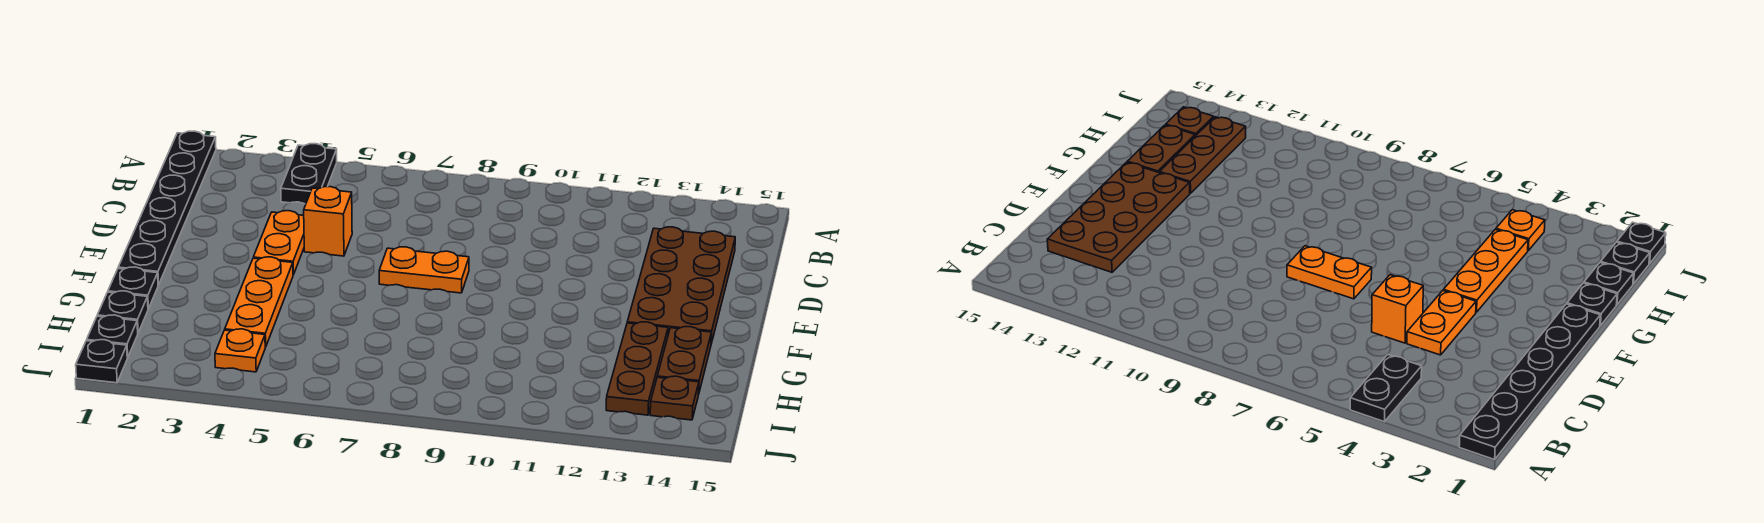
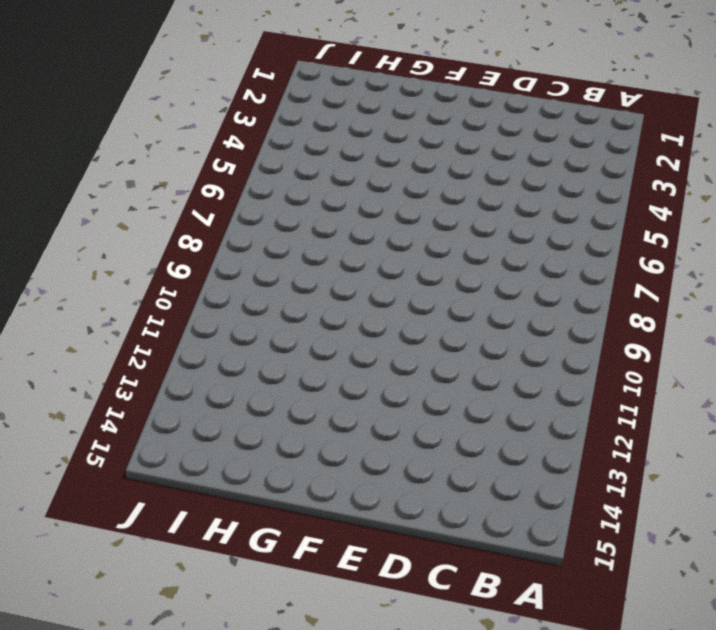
none -> black plate A1:F1 level 1
none -> black plate A4:B4 level 1
none -> brown plate C13:F14 level 1

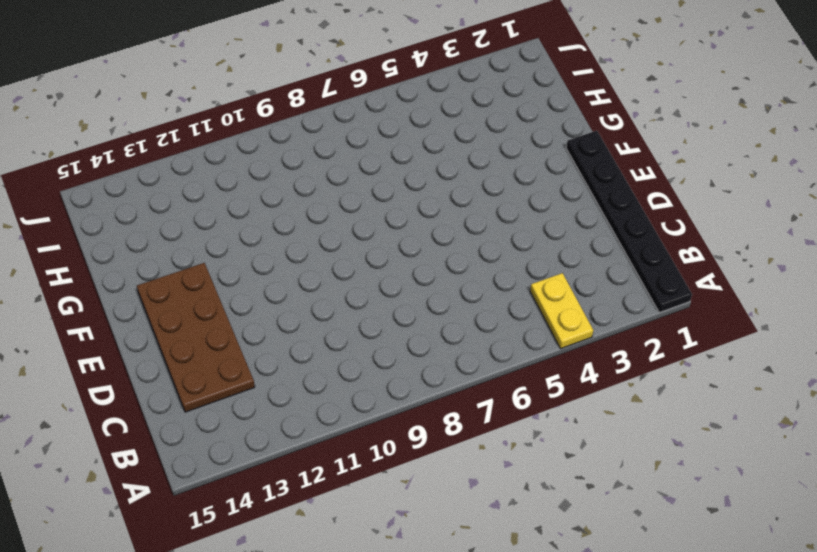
yellow plate A4:B4 level 1 -> black plate A4:B4 level 1
none -> orange plate D4:E4 level 1
none -> orange brick D5 level 1
none -> orange plate E7:E8 level 1

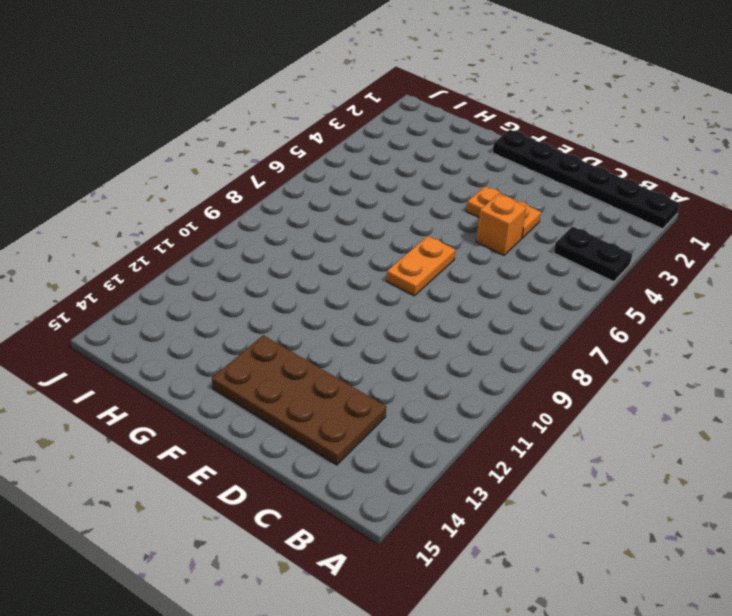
none -> orange plate F4:H4 level 1
none -> black plate G1 level 1
none -> brown plate G13:I13 level 1

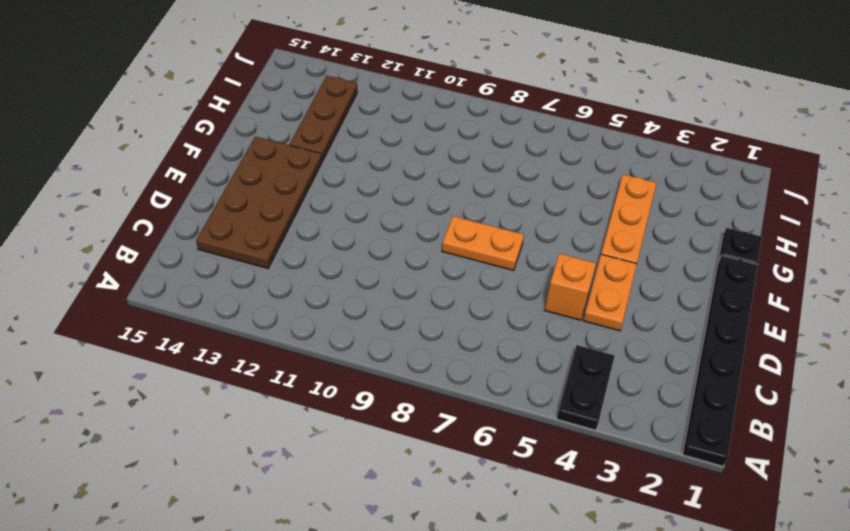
none -> brown plate G14:H14 level 1
none -> black plate H1 level 1
none -> black plate I1 level 1

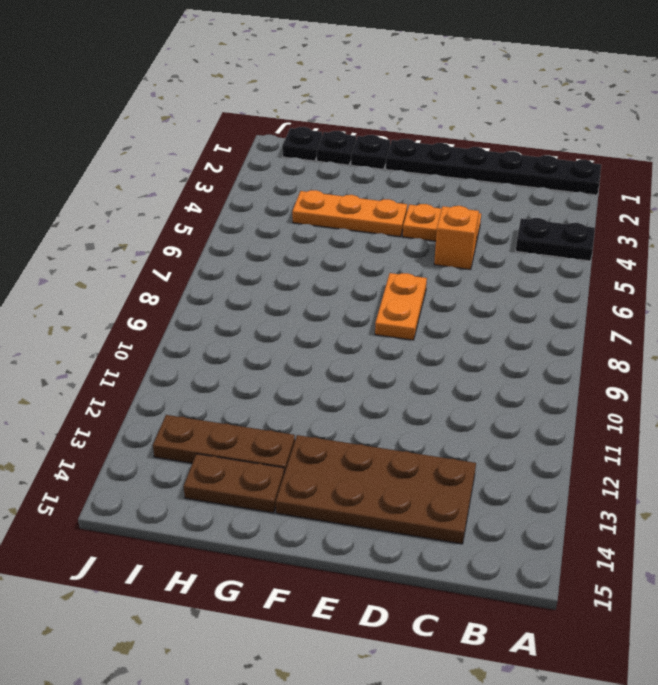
none -> orange plate I4 level 1
none -> brown plate I14 level 1
none -> black plate J1 level 1

